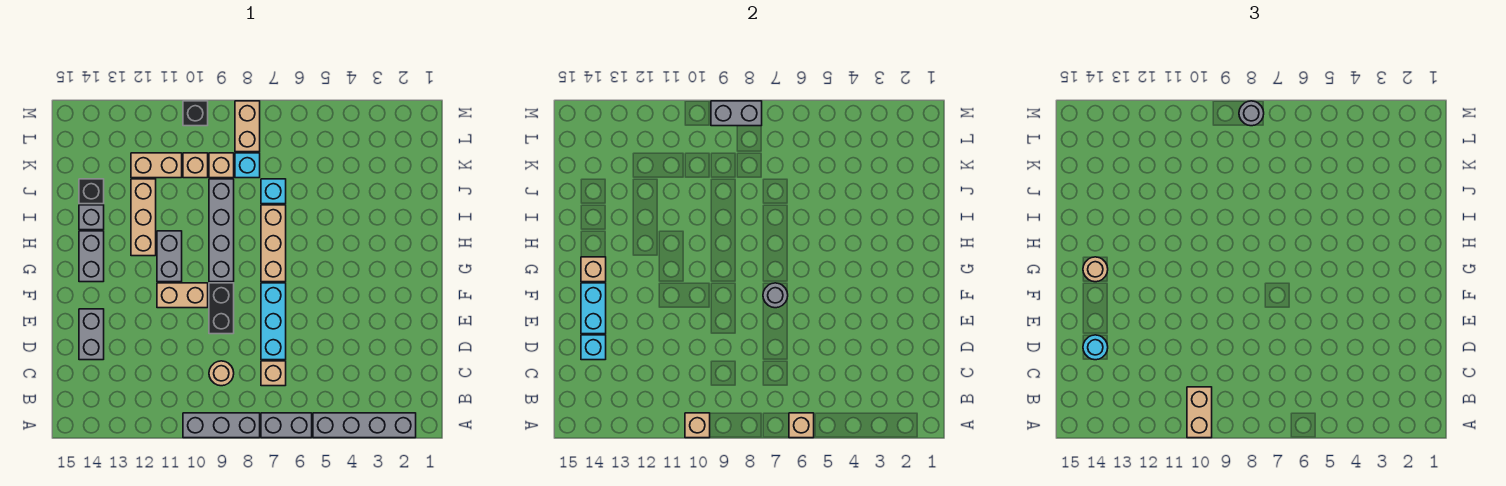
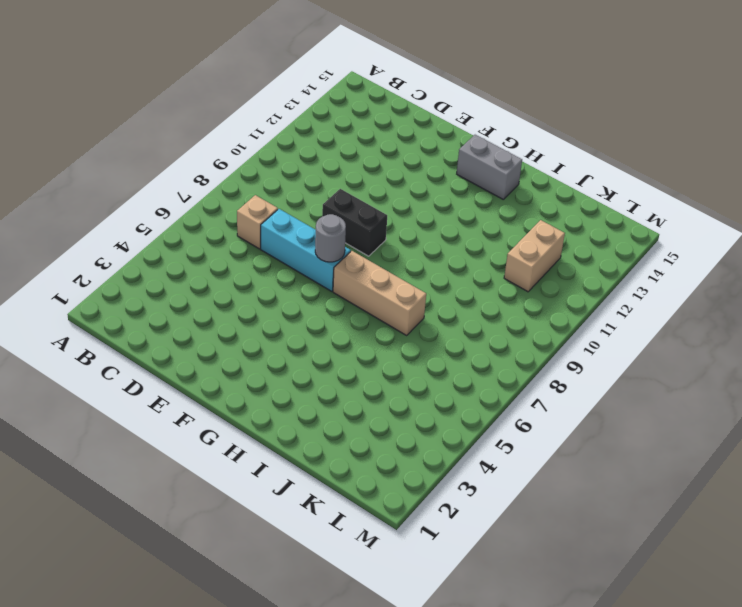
none -> grey brick A2:A5 level 1
none -> grey brick A6:A7 level 1
none -> grey brick A8:A10 level 1
none -> tan round brick C9 level 1

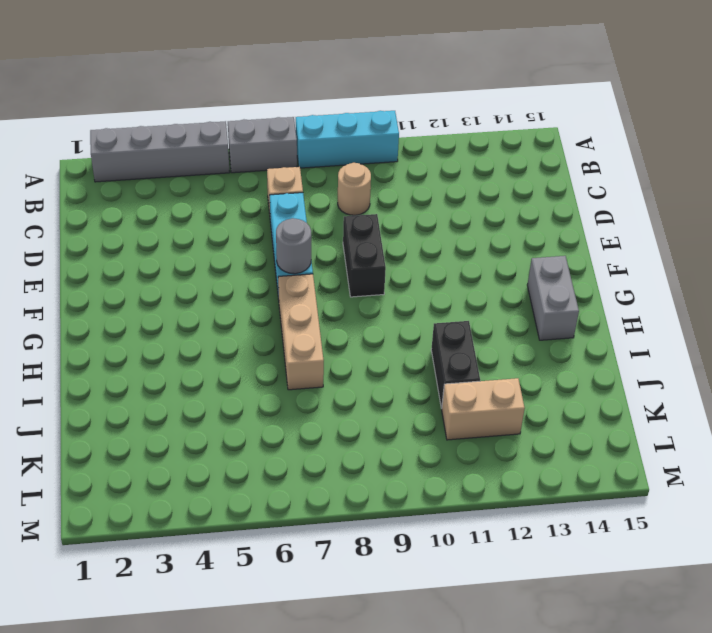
cyan brick A8:A10 level 1 -> grey brick A8:A10 level 1
black brick I11:J11 level 1 -> none
none -> grey brick D14:E14 level 1
none -> tan brick F10:F11 level 1
none -> grey brick G9:J9 level 1
none -> grey brick G11:H11 level 1

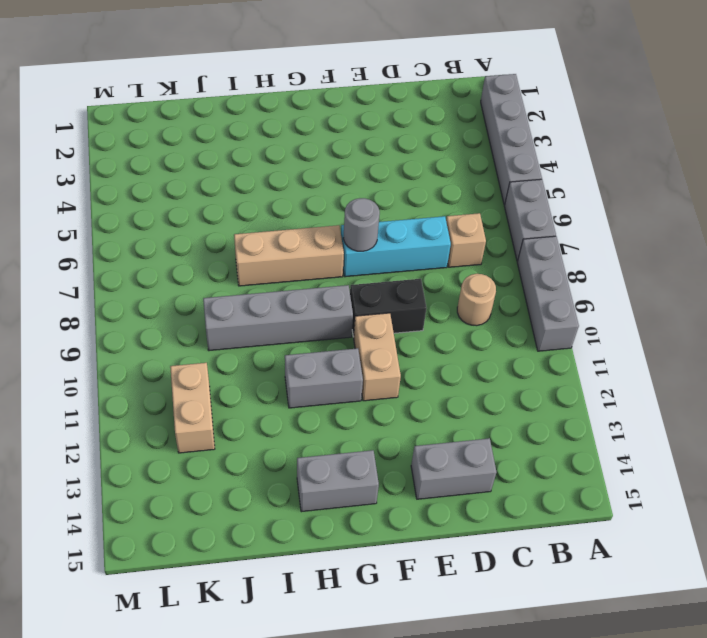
none -> tan brick H12:J12 level 1
none -> grey brick I14 level 1
none -> cyan brick J7 level 1
none -> black brick J14 level 1

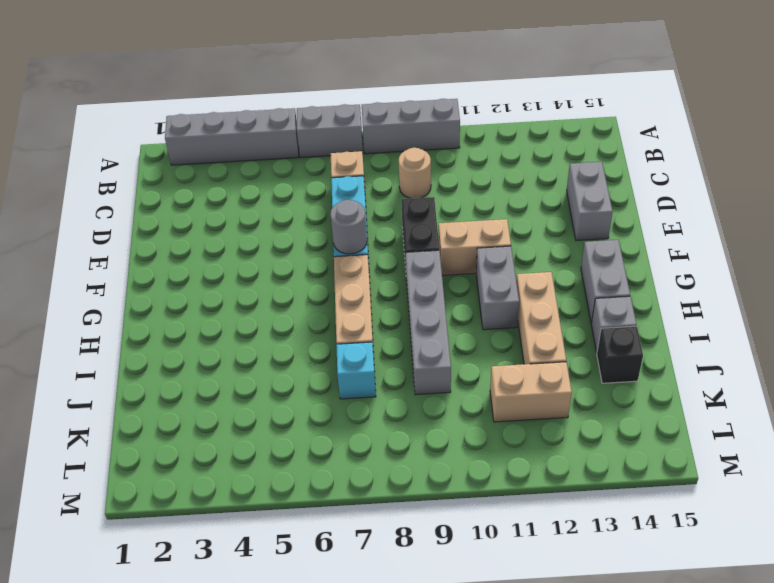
none -> cyan brick K8 level 1
none -> tan brick K9 level 1
none -> tan brick K10 level 1
none -> tan brick L8:M8 level 1

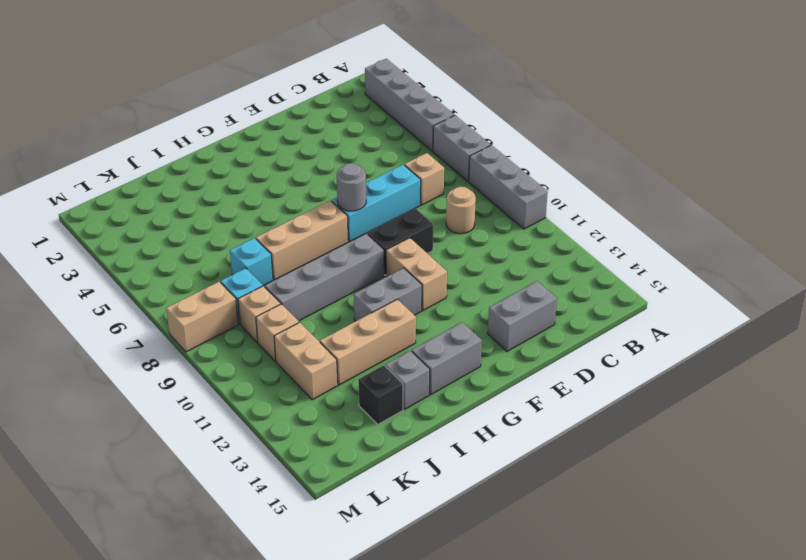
none -> black brick M10 level 1
none -> tan brick A6 level 2
none -> tan brick A10 level 2
none -> cyan brick D14 level 2

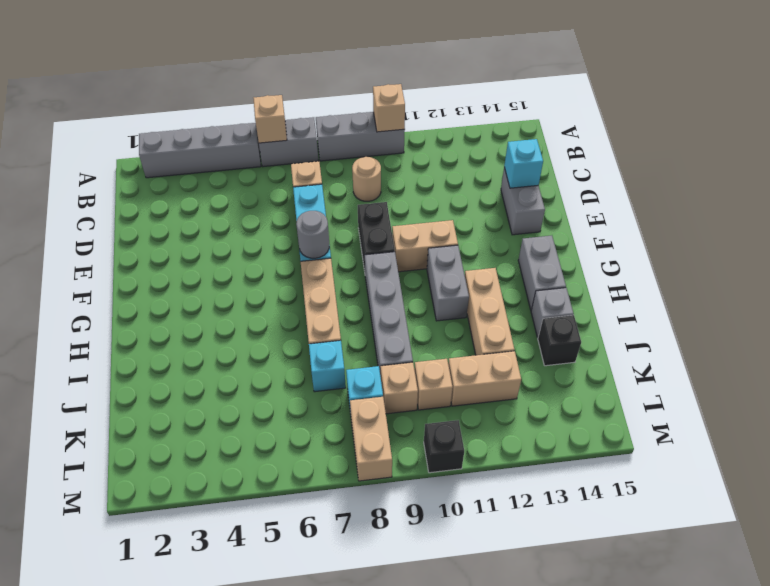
none -> cyan brick E14:F14 level 2
none -> tan brick G14 level 2
none -> grey brick M8:M9 level 2
none -> tan brick A10:B10 level 3

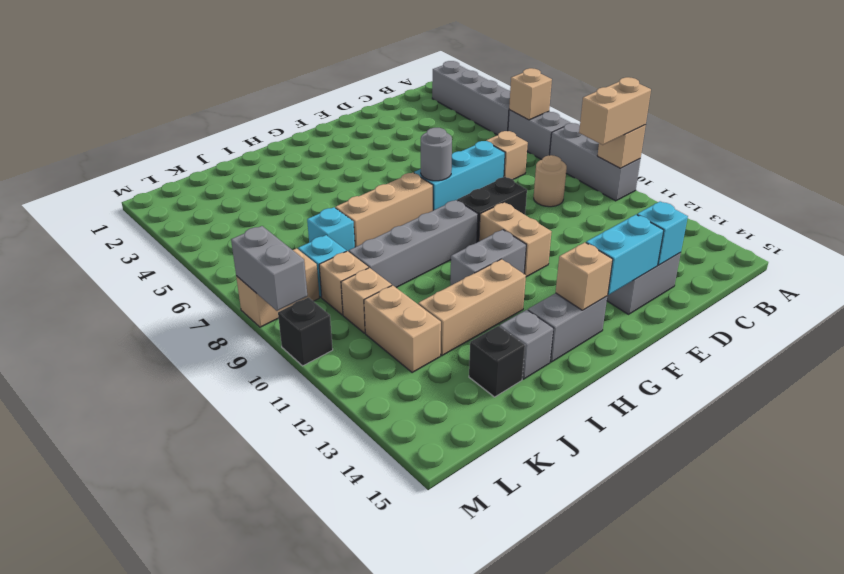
none -> cyan round brick D14 level 3
none -> tan round brick G14 level 3
none -> grey round brick M8 level 3

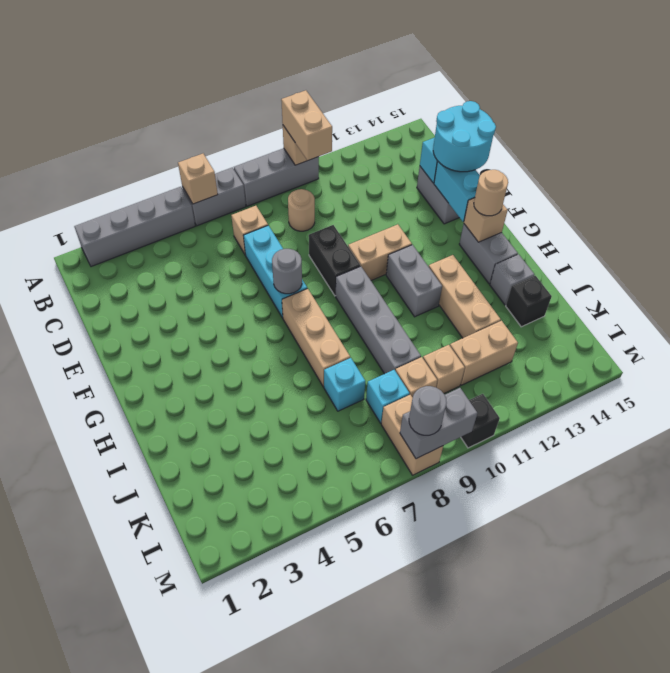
cyan round brick D14:E15 level 3 -> cyan round brick D14 level 3

